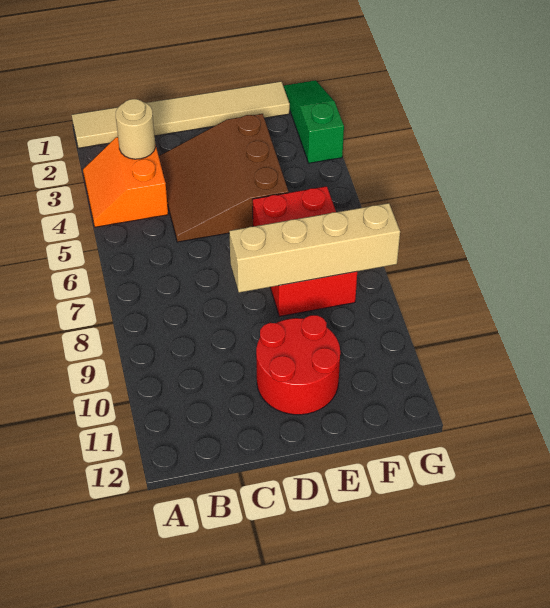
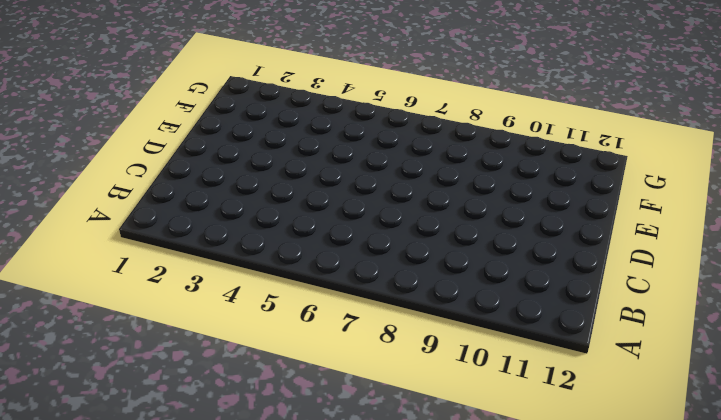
none -> tan tile A1:F1 level 1
none -> orange slope A3:B4 level 1 top B

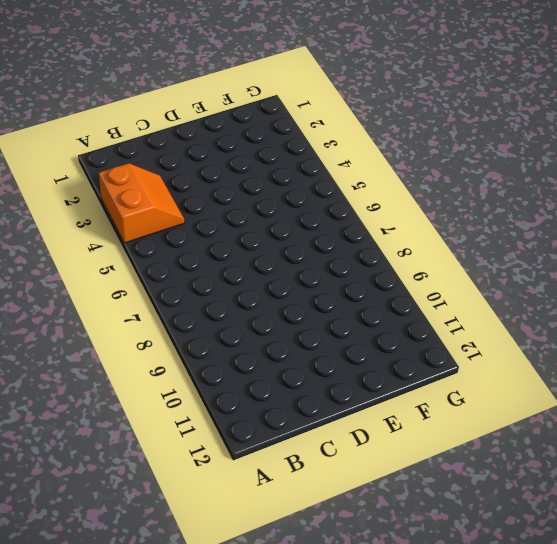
orange slope A3:B4 level 1 top A -> orange slope A3:B4 level 1 top B
none -> tan tile A1:F1 level 1
none -> brown slope C3:E5 level 1 top E

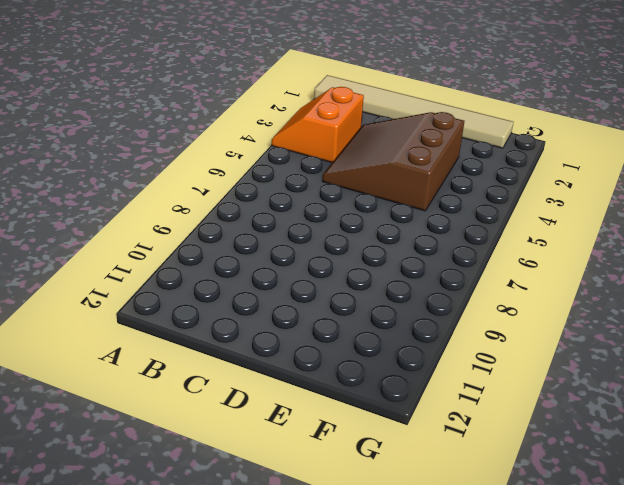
none -> red round brick D10:E11 level 1
none -> red brick E6:F8 level 1

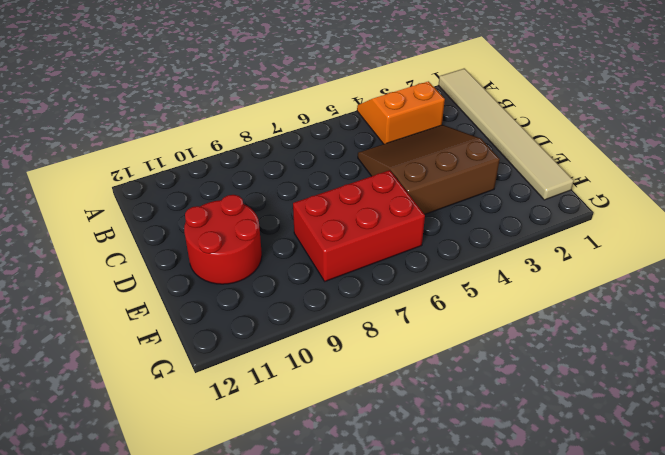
none -> green slope G1:G3 level 1 top 3
none -> tan round brick B3 level 2

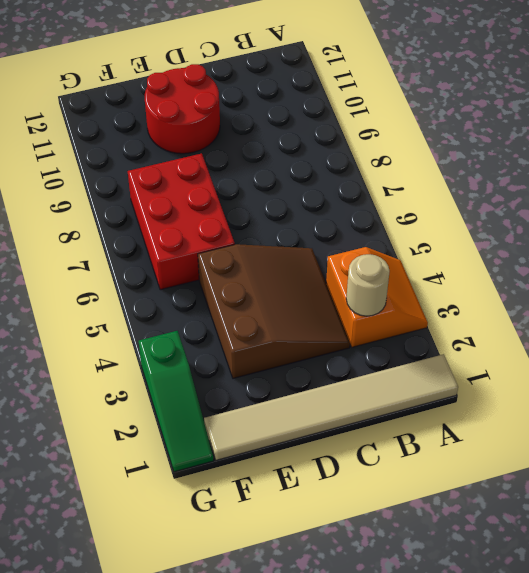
none -> tan brick D8:G8 level 2

